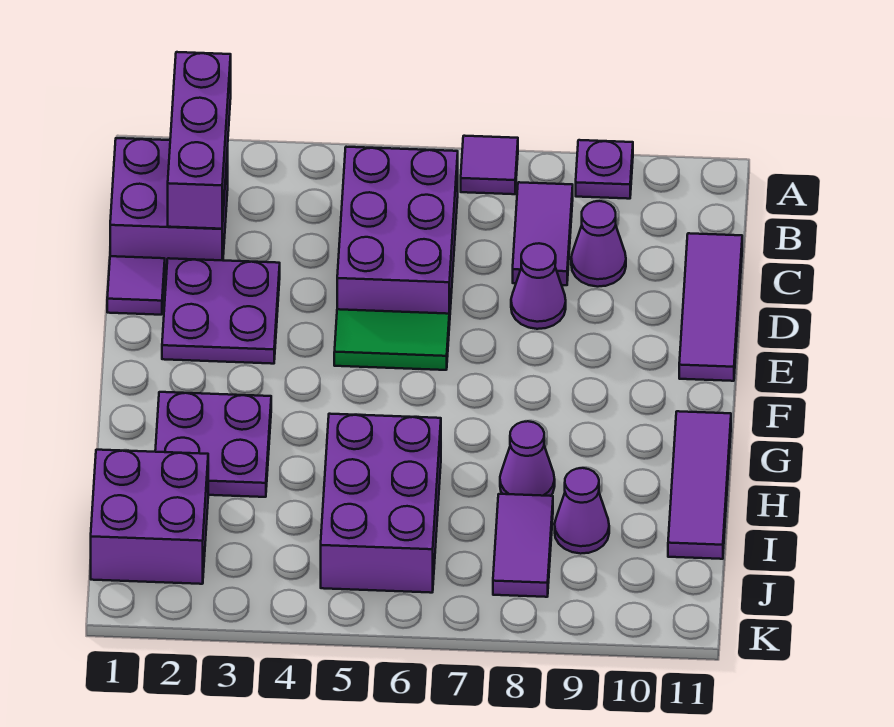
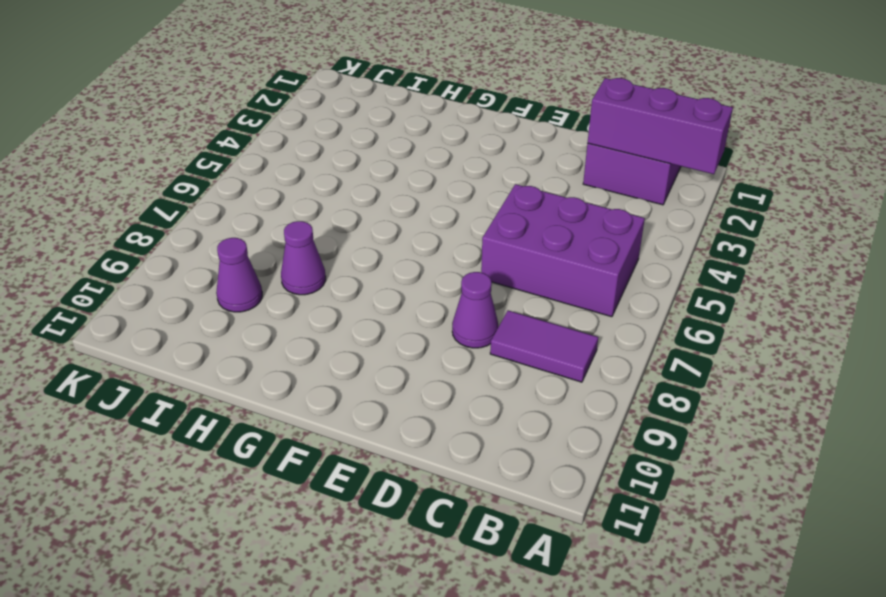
none -> purple tile A7 level 1
none -> purple plate A9 level 1
none -> purple cone C9 level 1

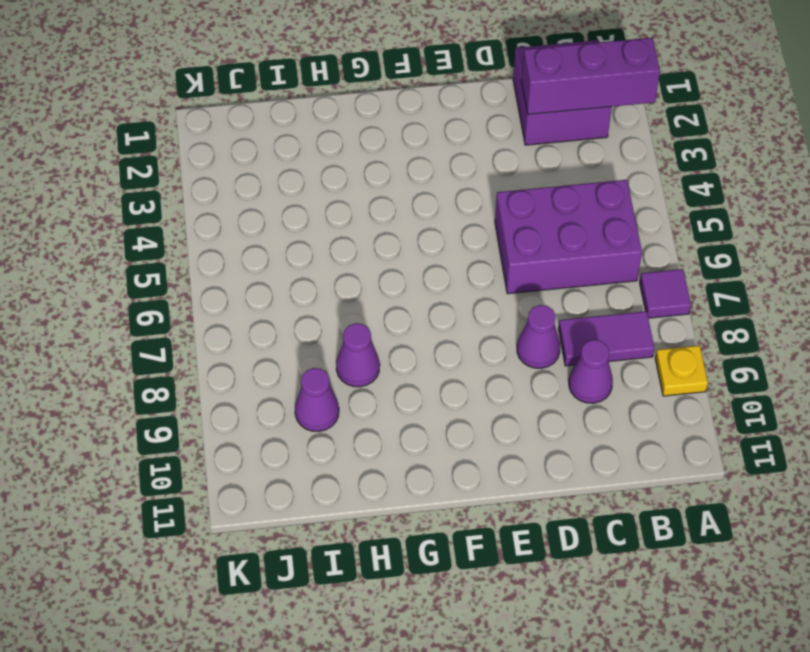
yellow plate A9 level 1 -> purple plate A9 level 1
none -> purple tile C11:E11 level 1
none -> purple tile D1 level 1
none -> purple plate D2:E3 level 1

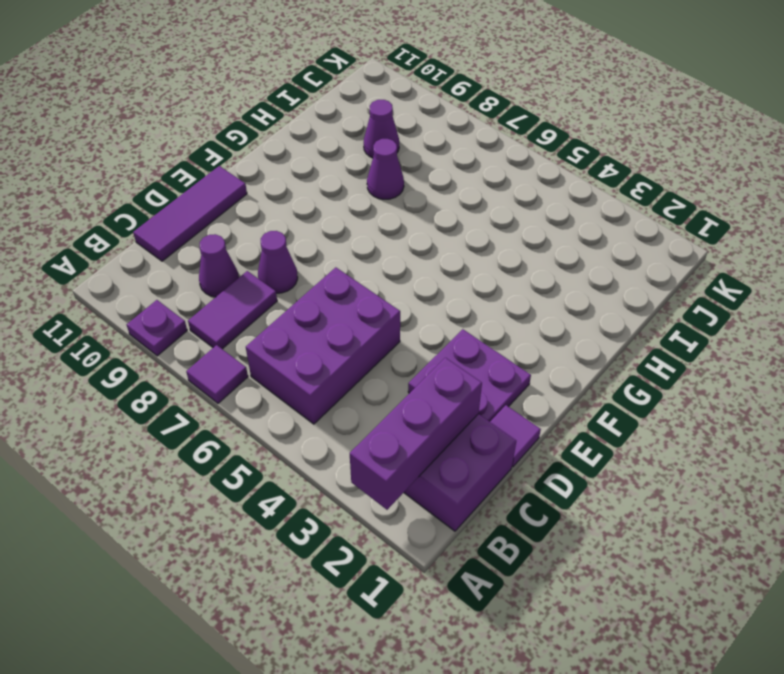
none -> green tile E5:E6 level 1
none -> purple plate G2:H3 level 1
none -> purple tile G11:I11 level 1

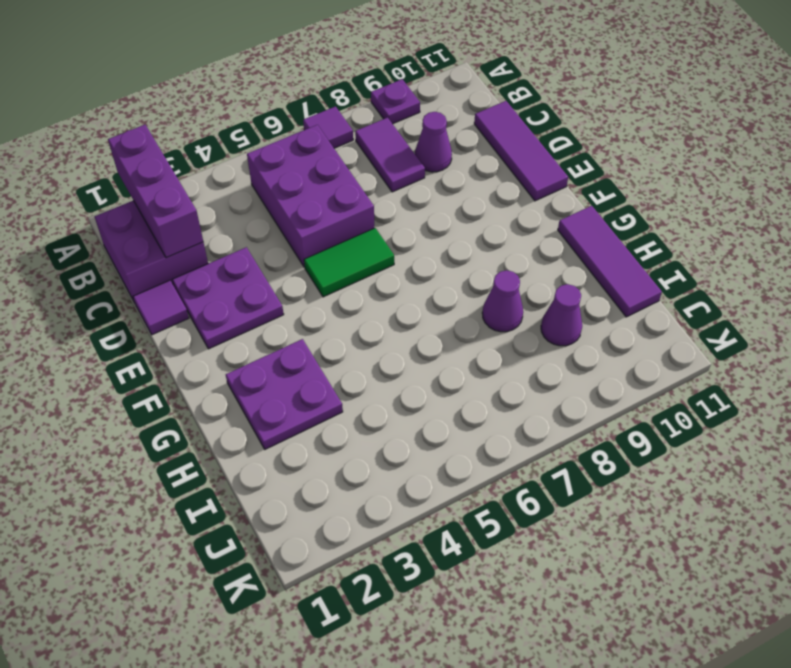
none -> purple cone D8 level 1
none -> purple brick H5:J6 level 1
none -> purple brick I1:J2 level 1

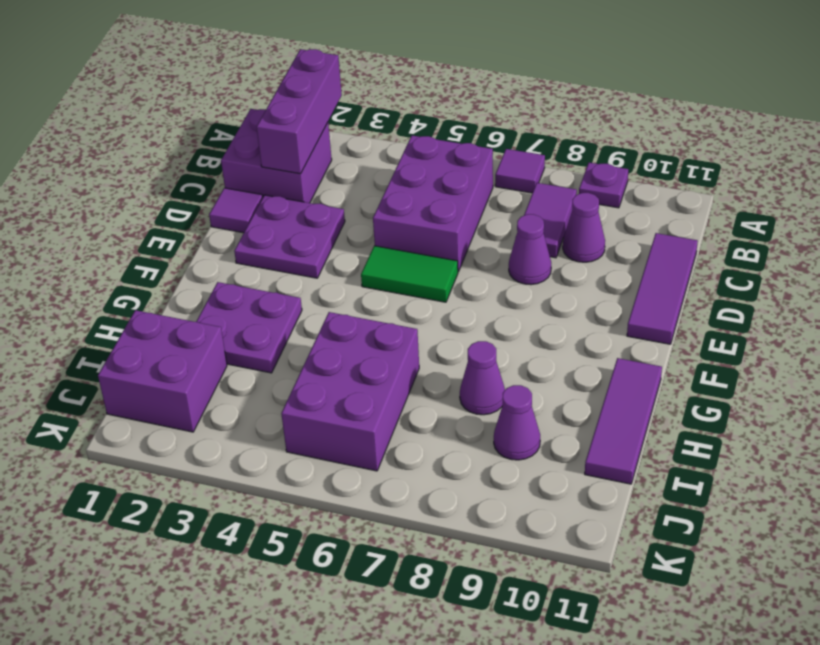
none -> purple tile I8:J8 level 1

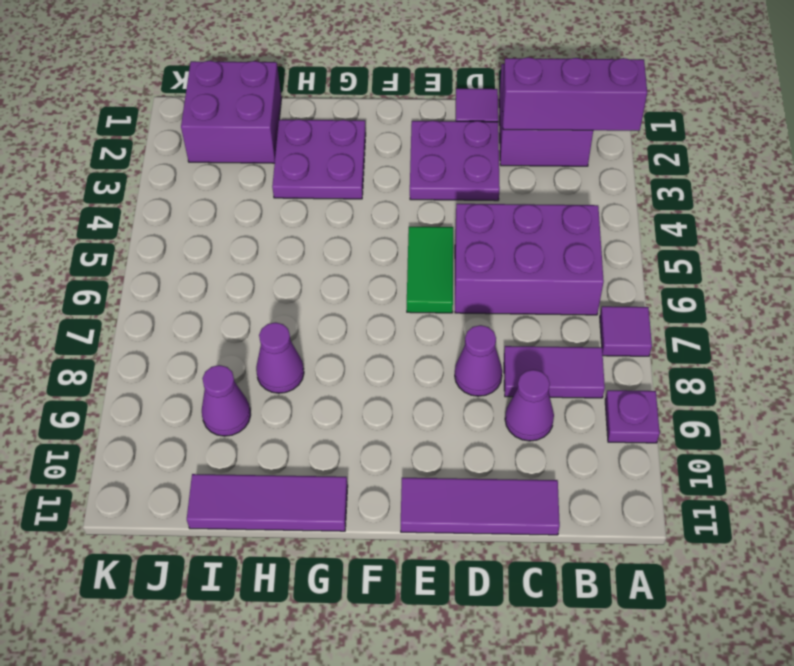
none -> purple brick H5:J6 level 1
none -> purple tile I8:J8 level 1

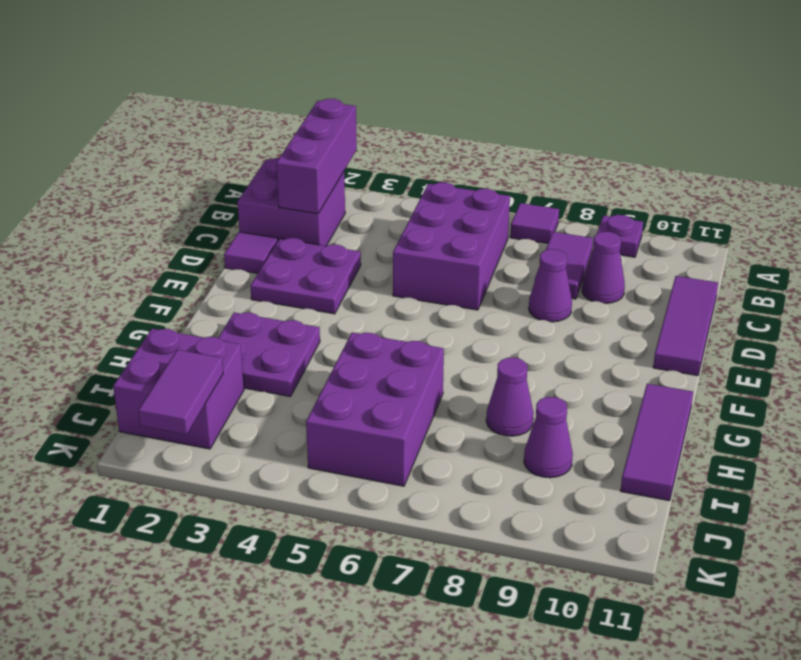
purple tile J2:K2 level 2 -> purple tile I8:J8 level 1
none -> green tile E5:E6 level 1

